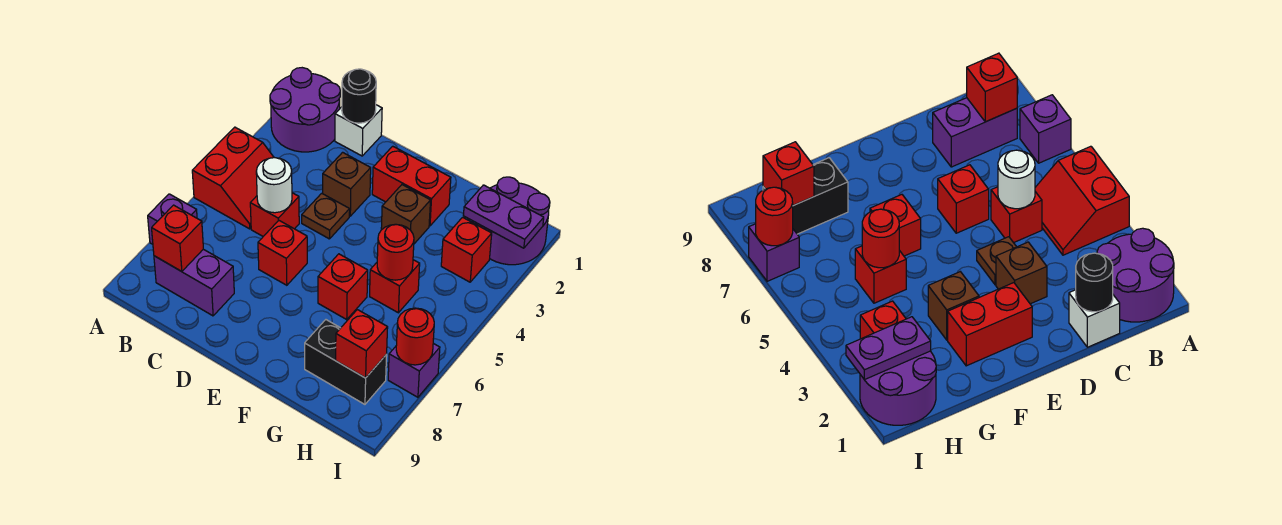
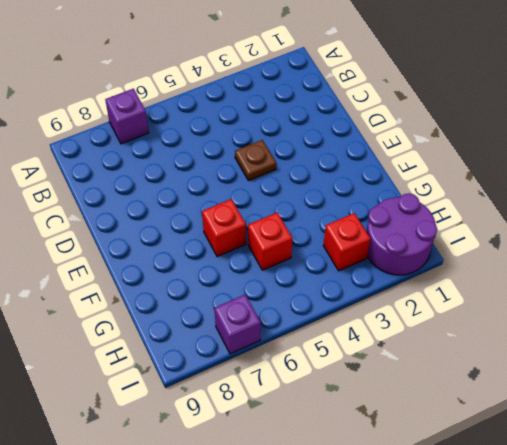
none -> purple round brick A1:B2 level 1
none -> red slope A4:B5 level 1 top A
none -> purple brick B8:C8 level 1

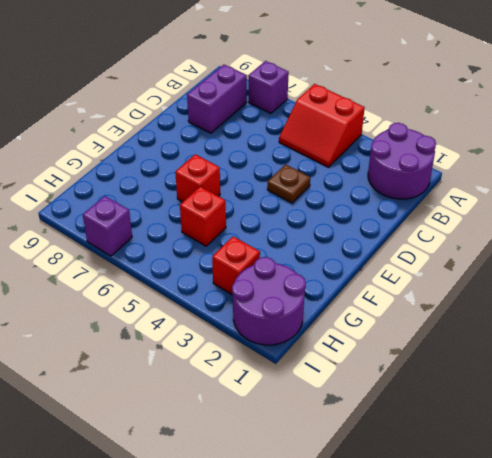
none -> white brick C1 level 1
none -> red brick C5 level 1
none -> brown brick D3 level 1

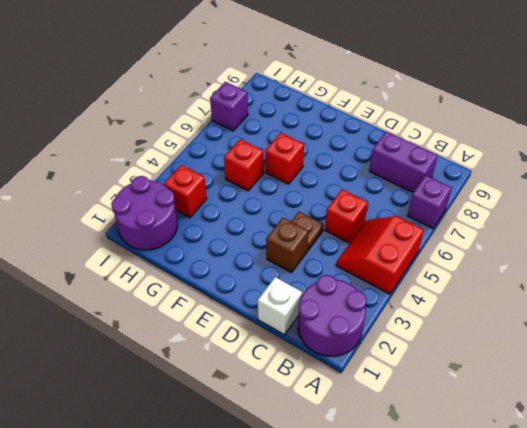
none -> red brick D6 level 1
none -> red brick E2:F2 level 1
none -> brown brick F3 level 1

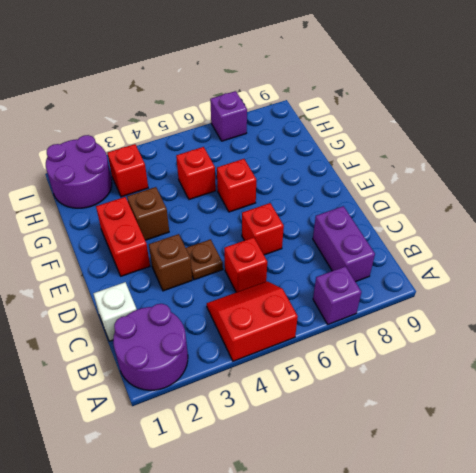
none -> black brick G8:H8 level 1
none -> red brick B8 level 2
none -> black round brick C1 level 2

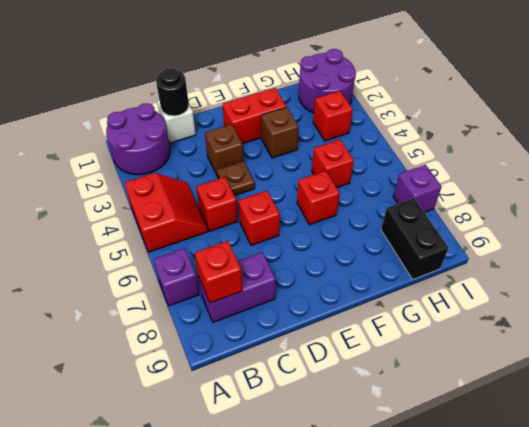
black brick H8:H9 level 1 -> black brick G8:H8 level 1
none -> white round brick C5 level 2
none -> red round brick G5 level 2
none -> purple plate H2:I2 level 2

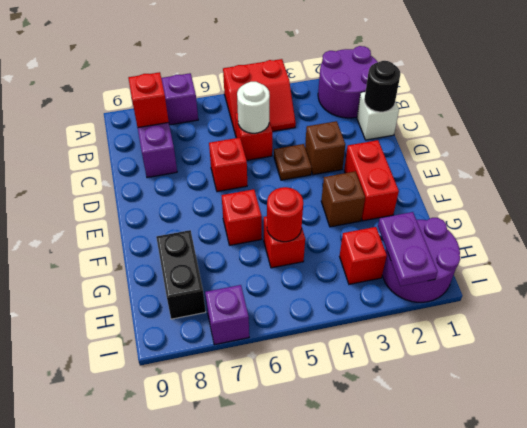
none -> red brick H8 level 2
none -> red round brick I7 level 2

